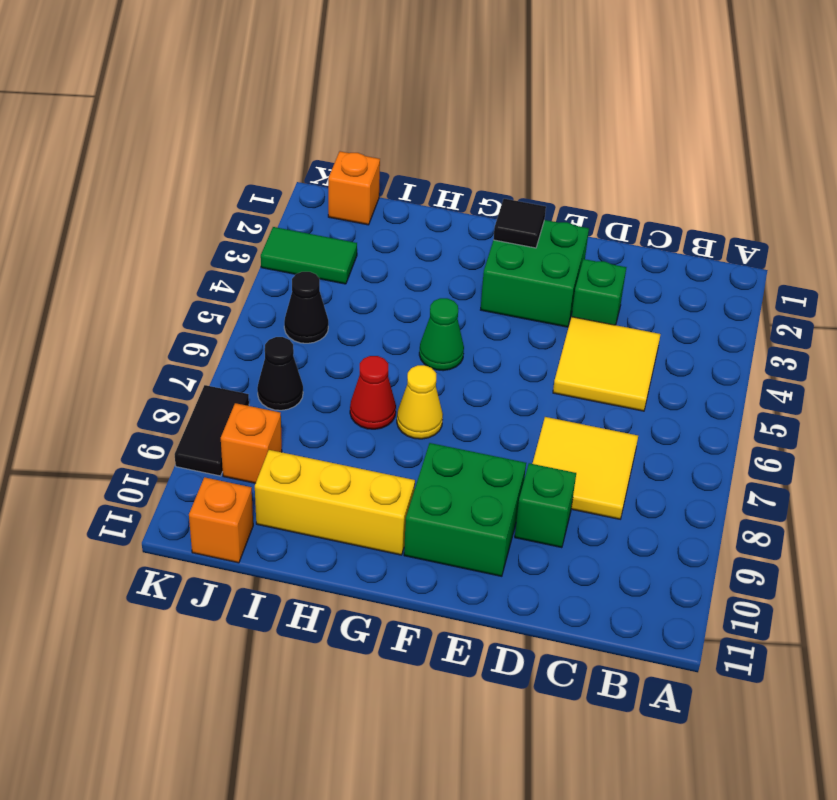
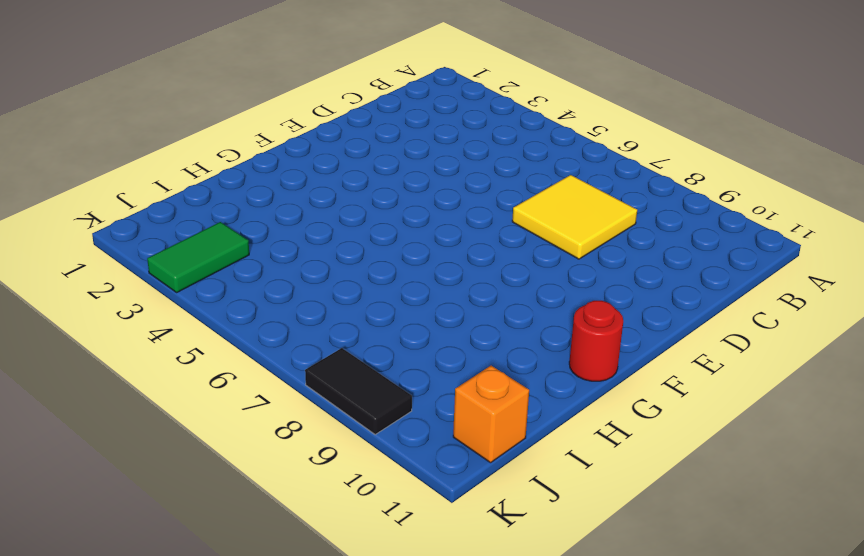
red round brick G11 level 1 -> none
none -> yellow tile C4:D5 level 1
none -> green brick D3 level 1
none -> green brick D9 level 1

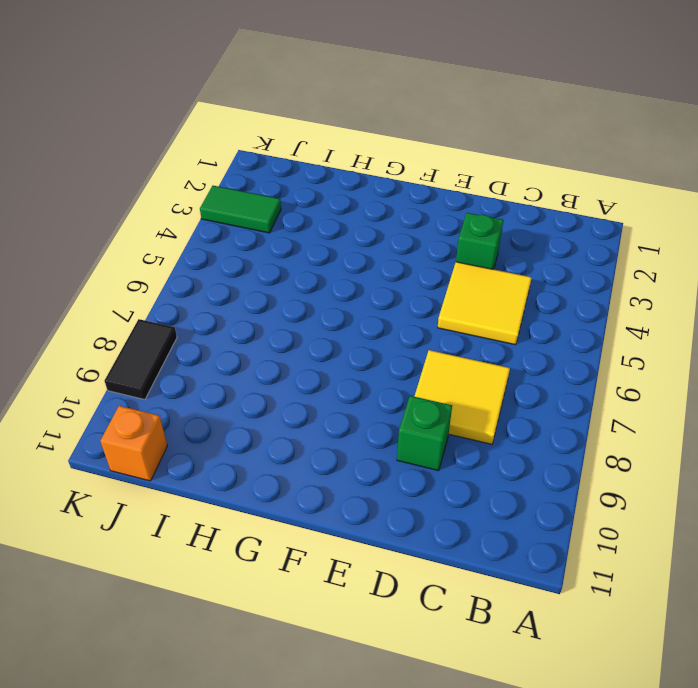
none -> green brick E2:F3 level 1
none -> green brick E9:F10 level 1
none -> green cone G5 level 1

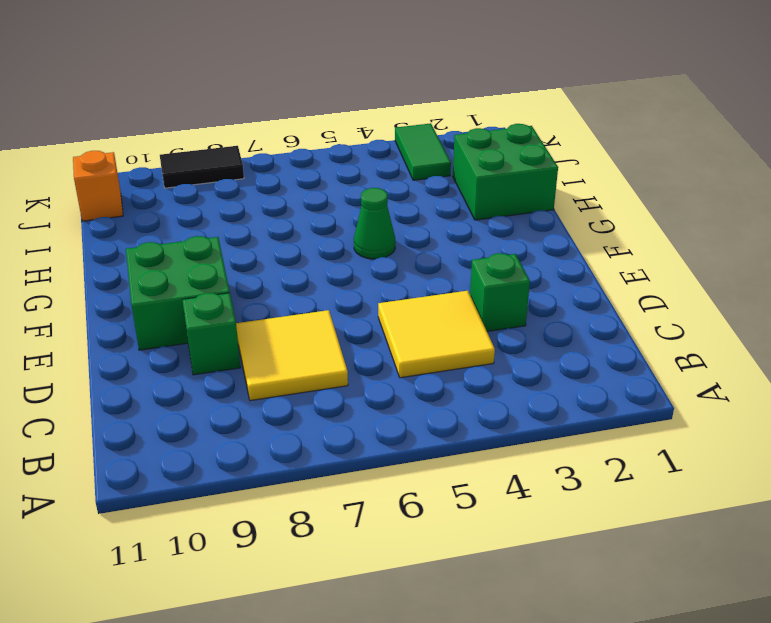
green brick H1:I2 level 1 -> green brick E2:F3 level 1
none -> yellow cone G7 level 1
none -> yellow brick G10:I10 level 1
none -> red cone H7 level 1

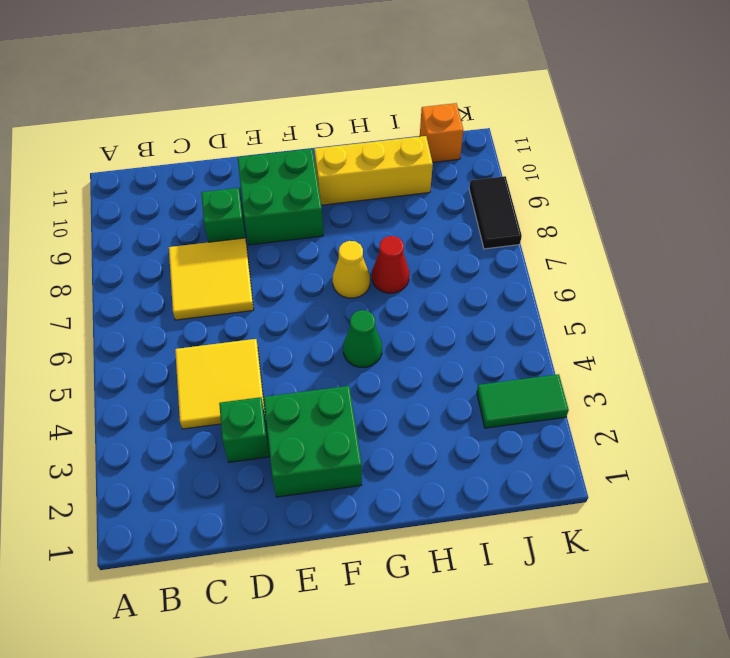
none -> orange brick J1 level 1
none -> black cone J5 level 1
none -> black cone J7 level 1

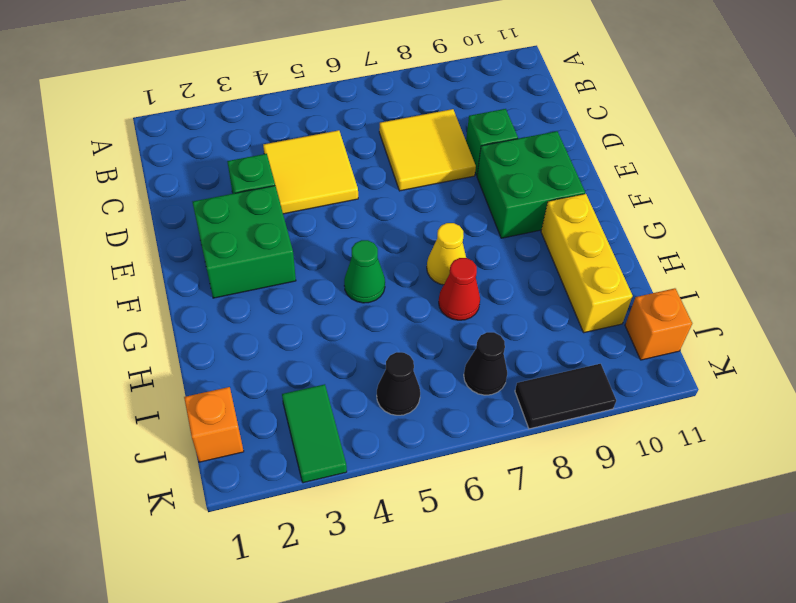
none -> orange brick J9 level 1
none -> black tile F2 level 2

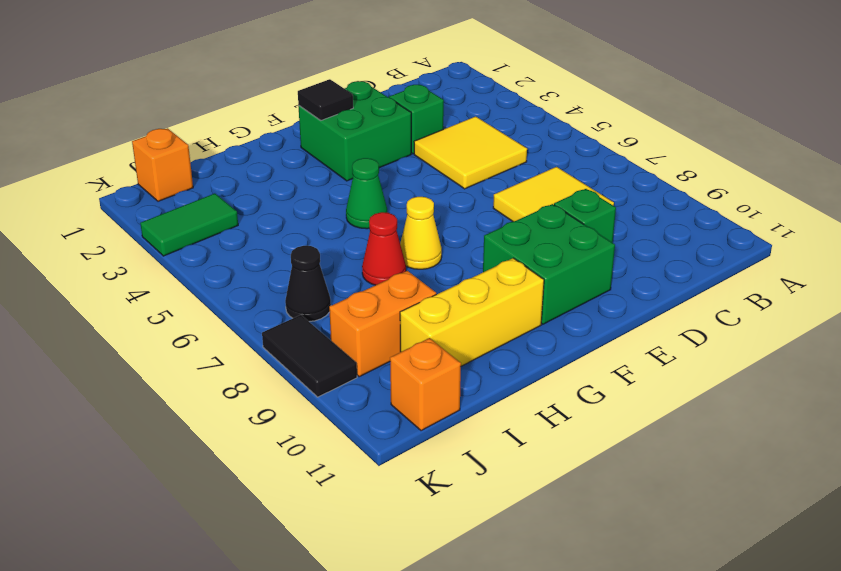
orange brick I9:J9 level 1 -> orange brick J9 level 1
none -> black cone J5 level 1

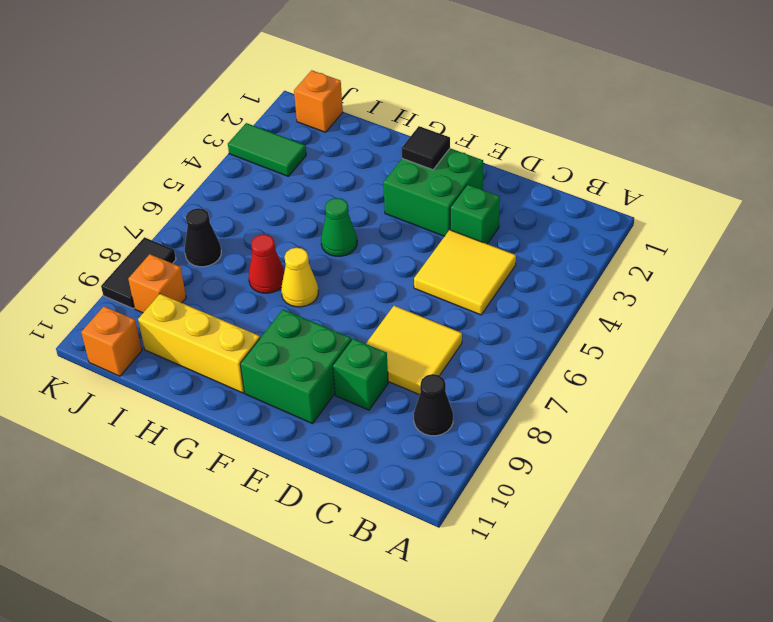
black cone B9 level 1 -> black cone J5 level 1

